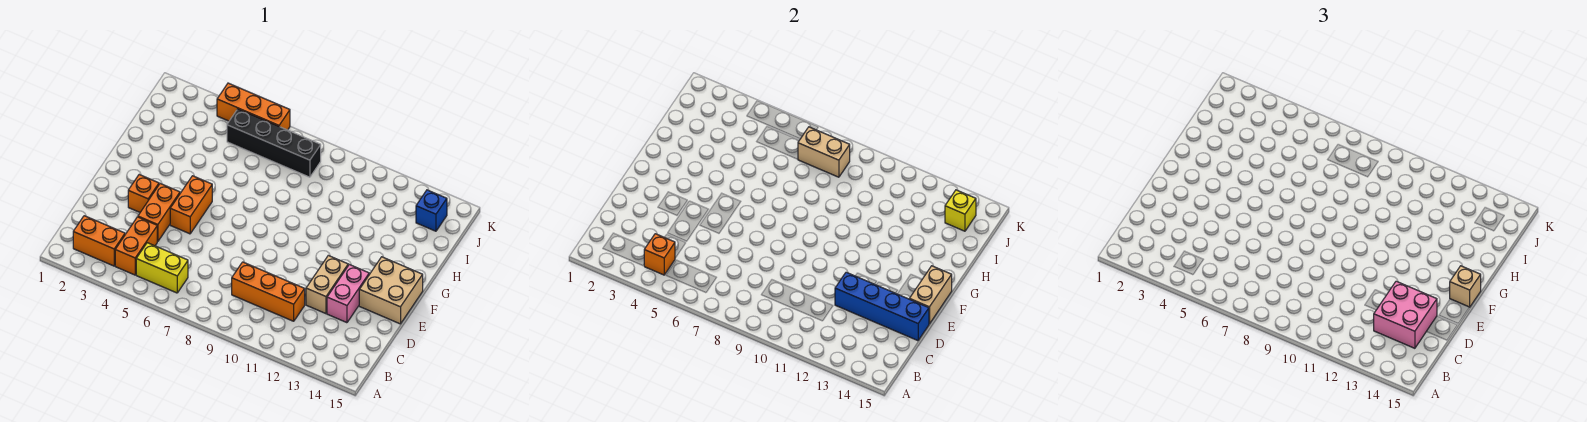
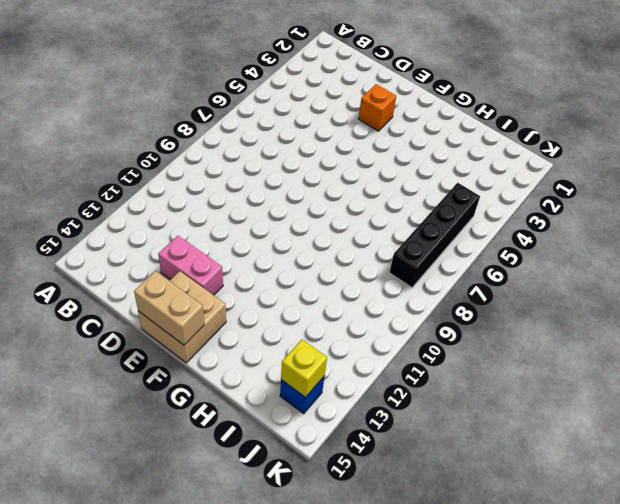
none -> orange brick B2:B3 level 1
none -> orange brick B4:C4 level 1
none -> yellow brick B5:B6 level 1

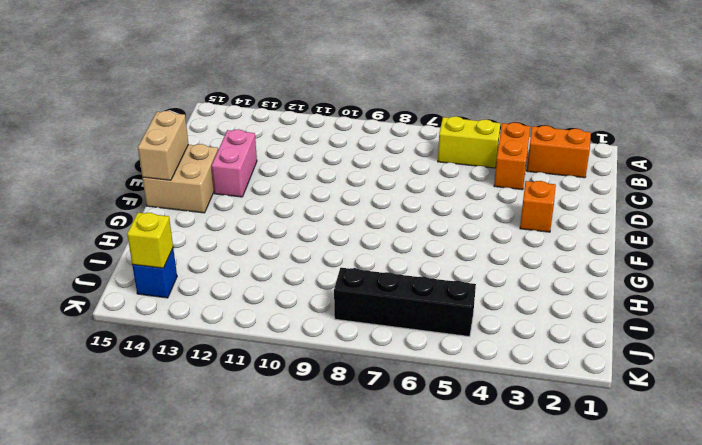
none -> orange brick C9:C11 level 1
none -> orange brick D4:E4 level 1
none -> tan brick D12:E12 level 1

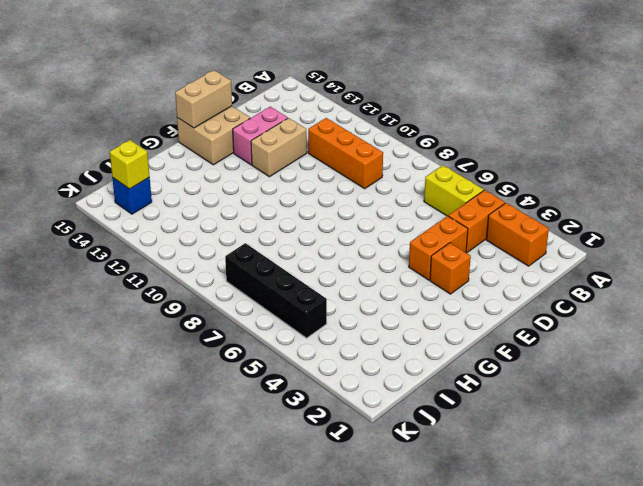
none -> orange brick E5:F5 level 1
none -> orange brick K4:K6 level 1
none -> orange brick B4 level 2

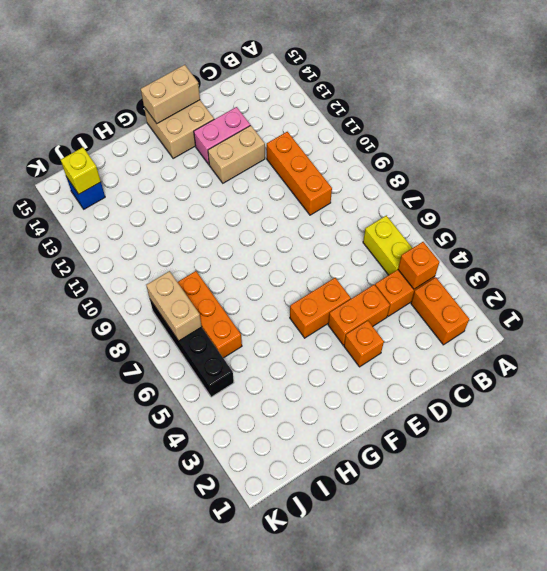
orange brick I6:I8 level 1 -> orange brick K4:K6 level 1
none -> blue brick D12:D15 level 2
none -> pink brick C13:D14 level 3
none -> tan brick F15 level 3

